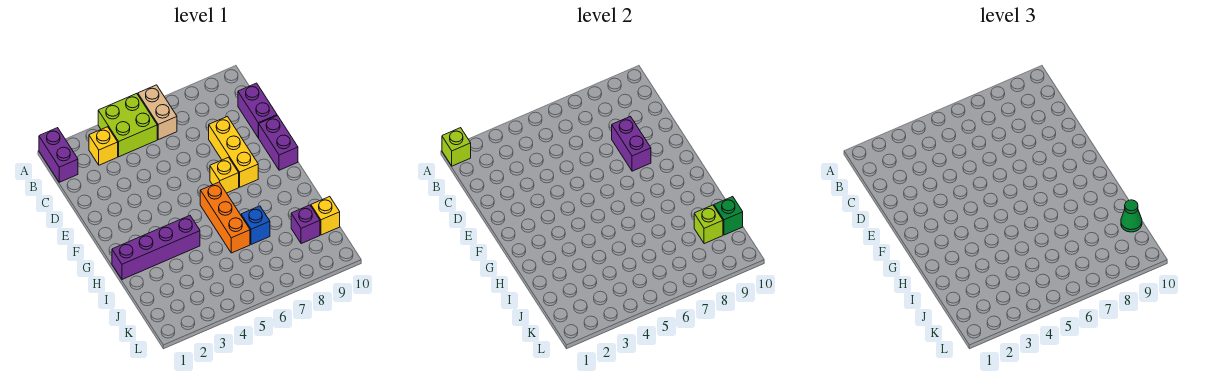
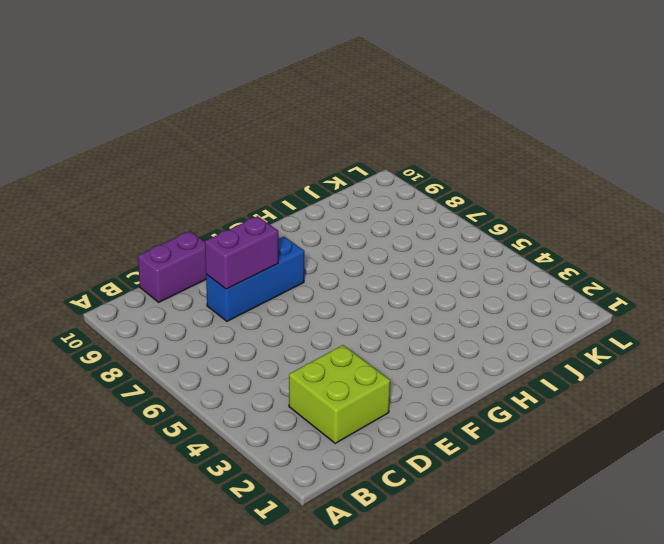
lime brick C2:D3 level 1 -> lime brick A4:B5 level 1
blue brick D8:F8 level 1 -> yellow brick D8:F8 level 1
none -> purple brick A1:B1 level 1
none -> tan brick A6:B6 level 1
none -> yellow brick B3 level 1

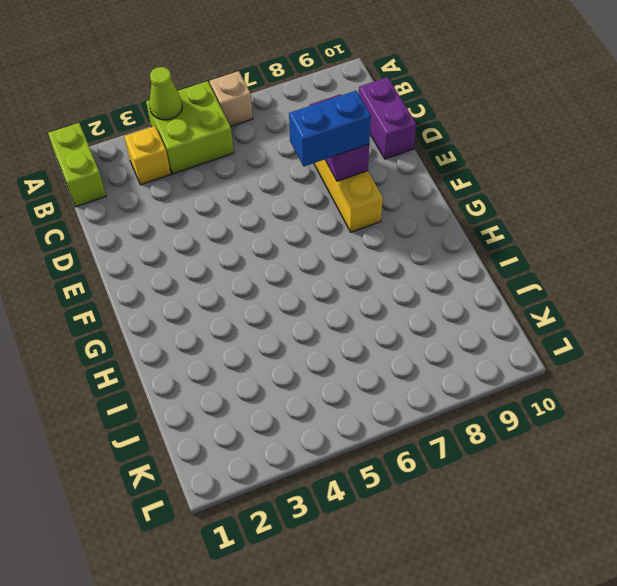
lime brick A1:B1 level 1 -> purple brick A1:B1 level 1
lime cone A4 level 2 -> none
tan brick A6 level 1 -> tan brick A6:B6 level 1
blue brick E7:E8 level 3 -> none
none -> purple brick E10:F10 level 1
none -> yellow brick F7 level 1
none -> orange brick G6:I6 level 1

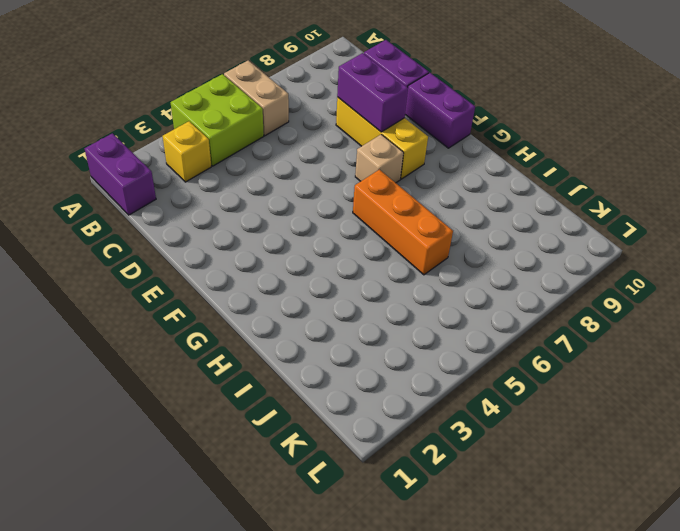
tan brick F7 level 1 -> yellow brick F7 level 1
none -> purple brick H1:H4 level 1
none -> blue brick I7 level 1
none -> purple brick J9 level 1

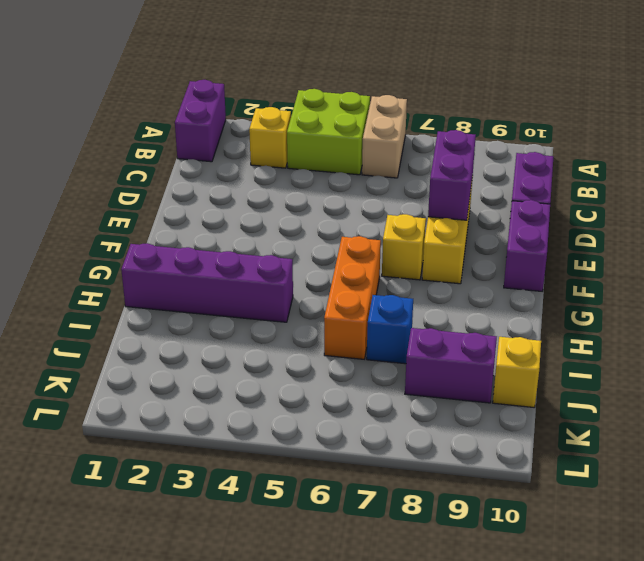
purple brick J8:J9 level 1 -> purple brick J9 level 1
none -> lime brick A1 level 2
none -> lime brick J9 level 2
none -> green brick J10 level 2

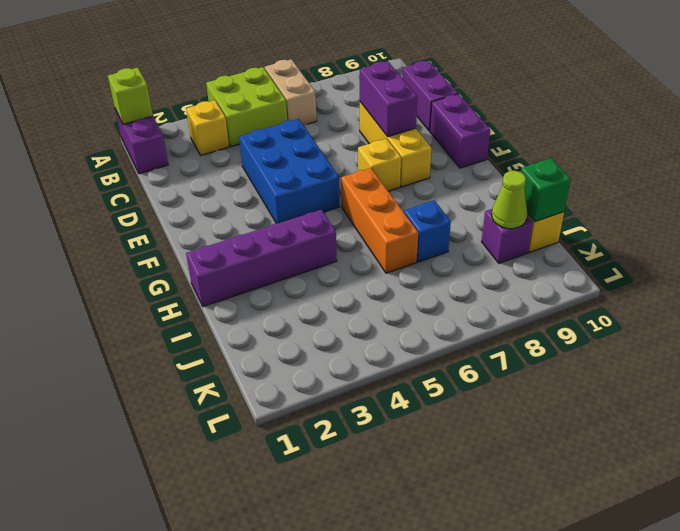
blue brick D4:F5 level 1 -> none
lime cone J9 level 2 -> lime brick J9 level 2
none -> green cone J10 level 3

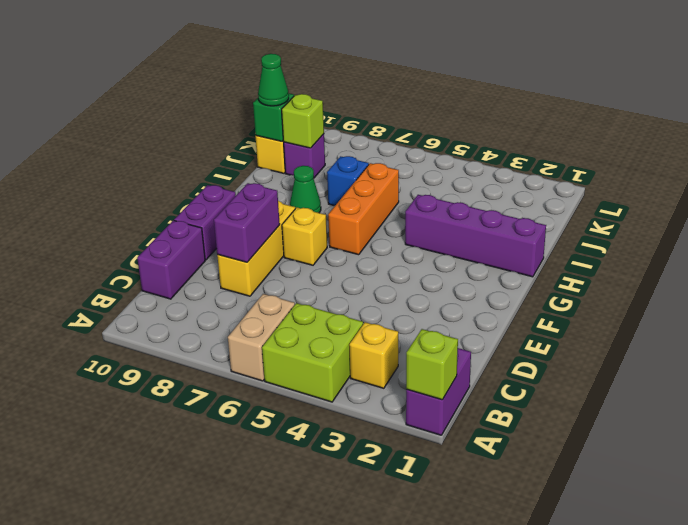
green cone H8 level 1 -> none

